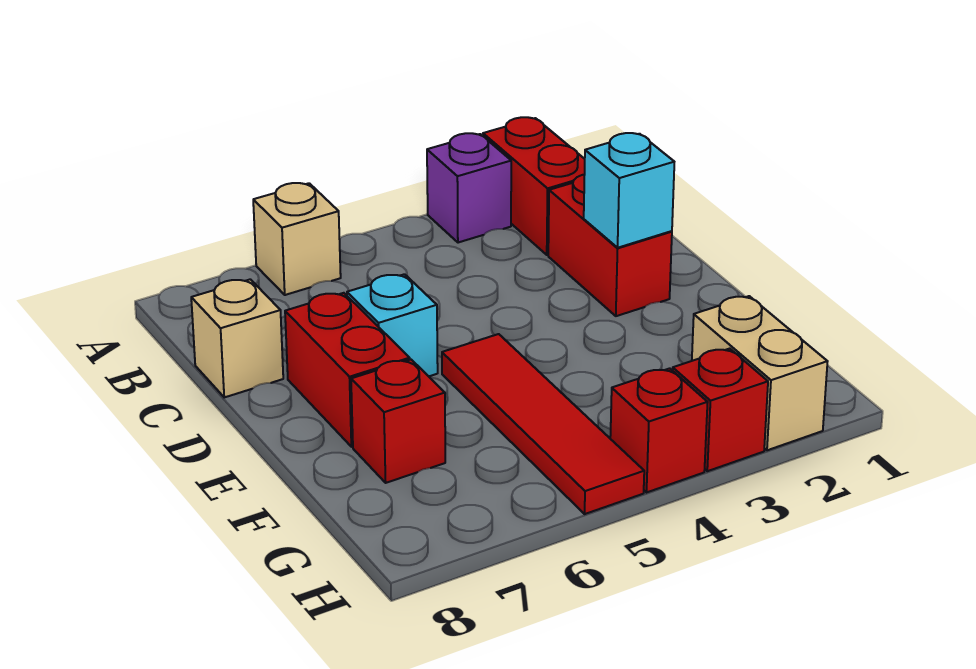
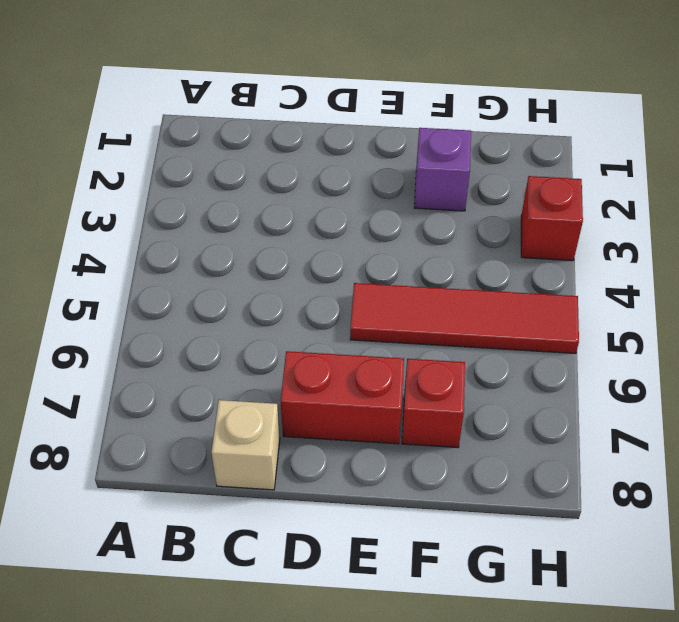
purple brick F2 level 1 -> purple brick A3 level 1
none -> red brick A2:B2 level 1
none -> tan brick A6 level 1
none -> red brick C2:D2 level 1

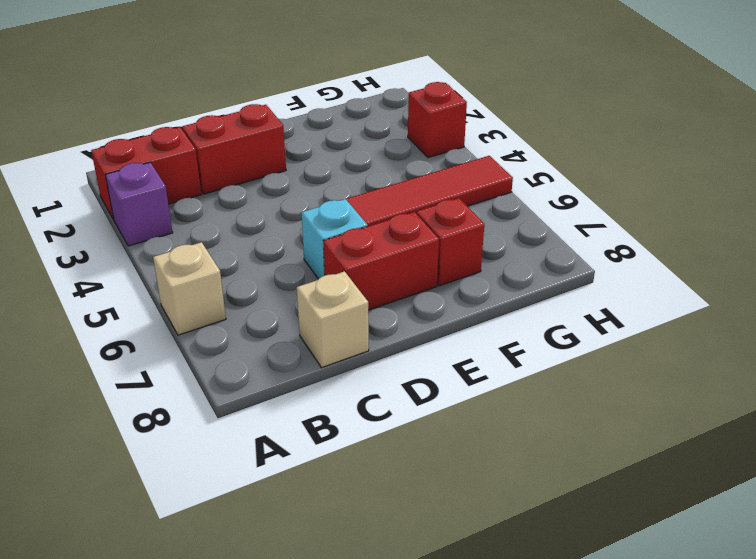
none -> tan brick G2:H2 level 1
none -> red brick H4 level 1
none -> cyan brick D2 level 2

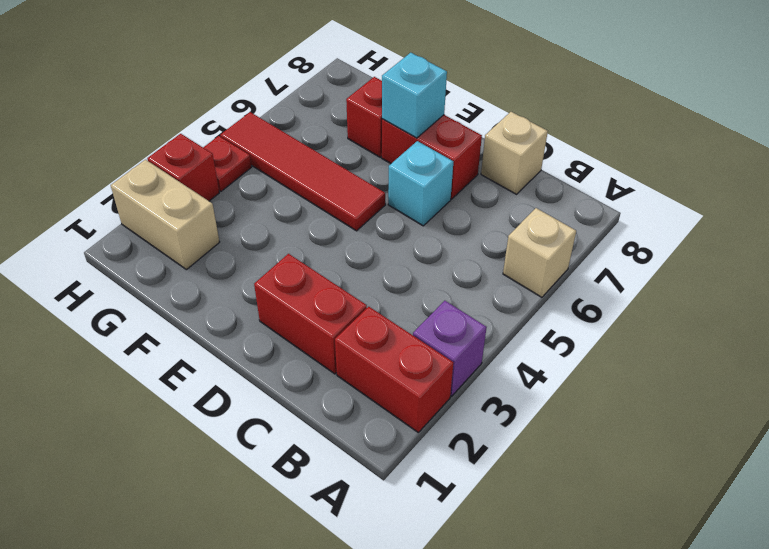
cyan brick E7 level 2 -> cyan brick D2 level 2
red plate H4 level 1 -> red brick H4 level 1

